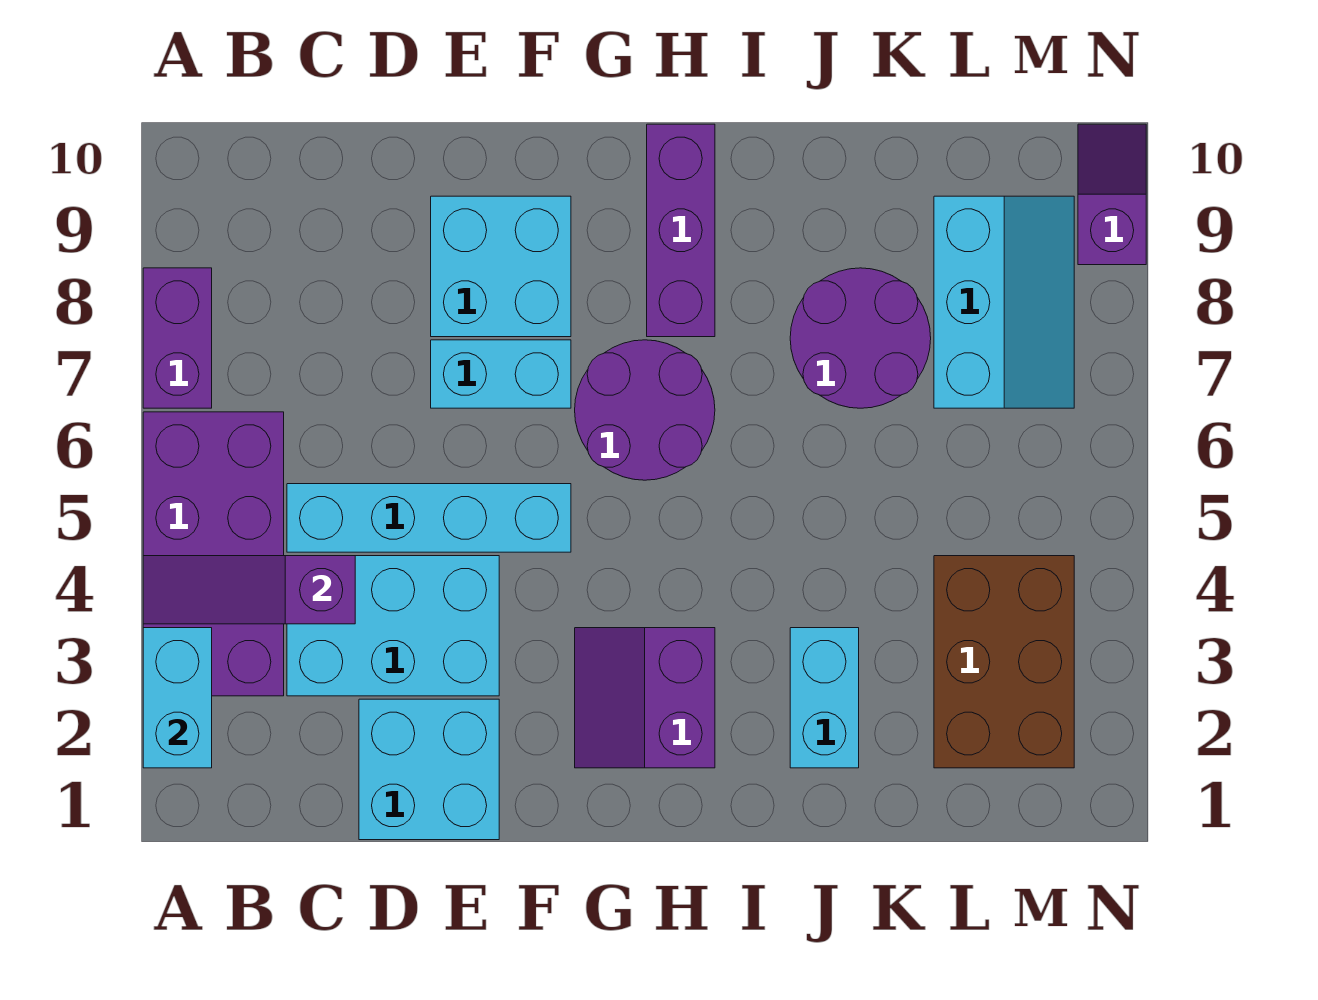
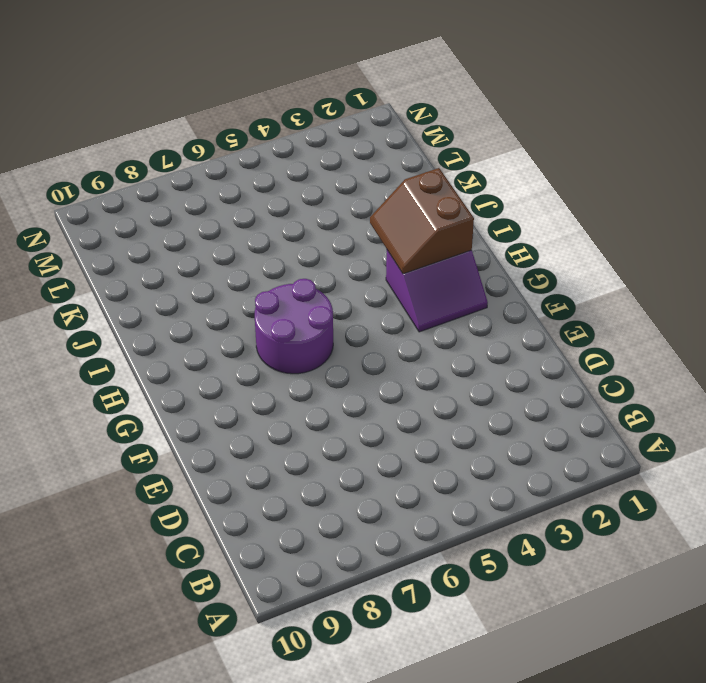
brown slope H2:I3 level 2 top 2 -> none
none -> purple brick A3:B6 level 1
none -> purple brick A7:A8 level 1
none -> cyan brick C3:E4 level 1

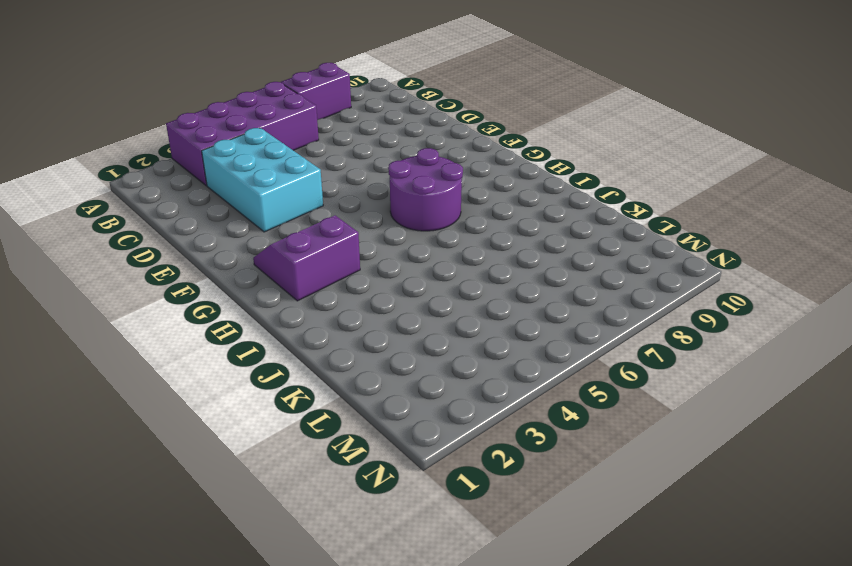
none -> cyan brick C5:F5 level 1
none -> cyan brick D1:E2 level 1
none -> cyan brick E7:F7 level 1

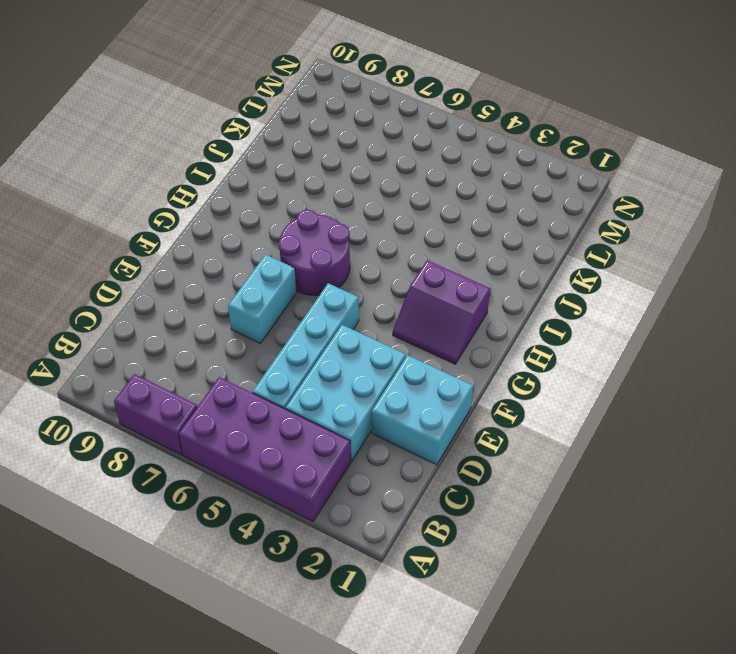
none -> cyan brick E8:F9 level 1
none -> purple brick H8:H10 level 1
none -> cyan brick J2:J3 level 1

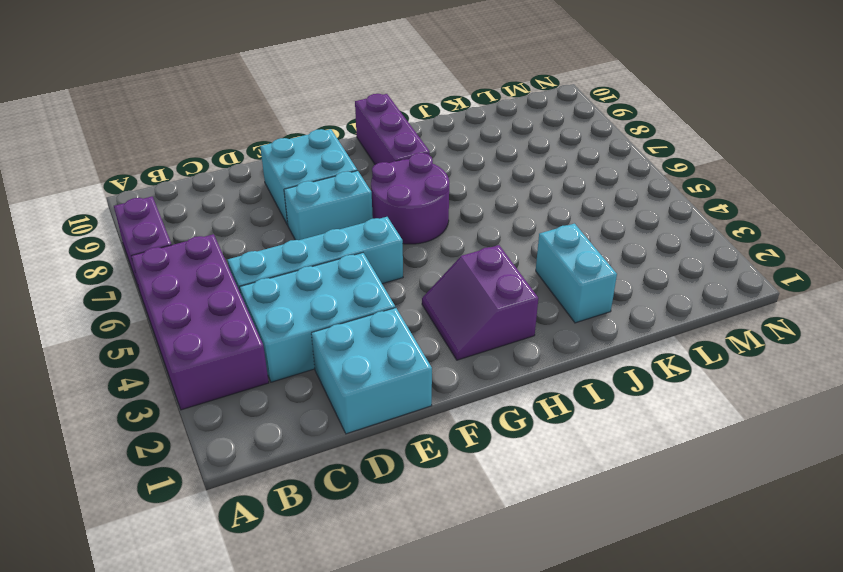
none -> purple round brick J7:K8 level 1
none -> brown brick L2:M4 level 1
none -> cyan slope L7:M9 level 1 top L

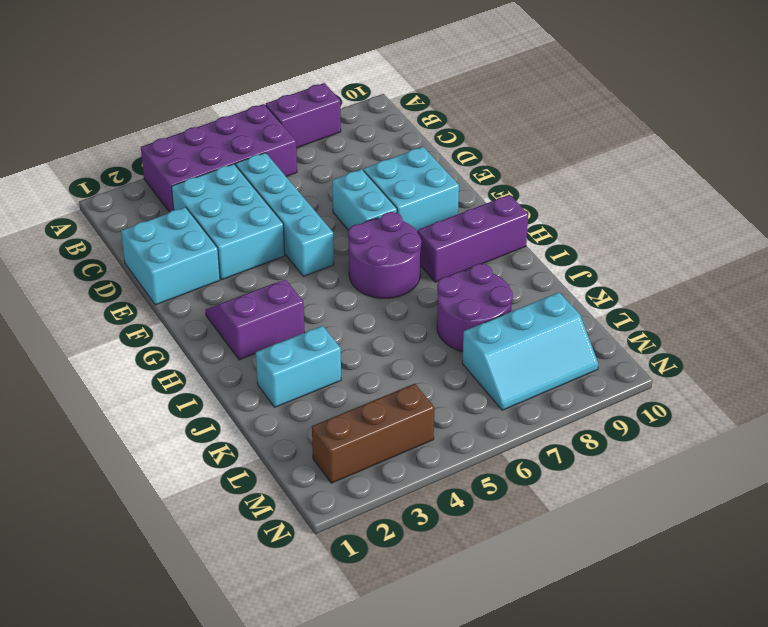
brown brick M2:M4 level 1 -> brown brick L2:M4 level 1
none -> purple slope N9:N10 level 1 top 9
none -> cyan brick A2:A3 level 2
none -> purple slope A4:C4 level 2 top C

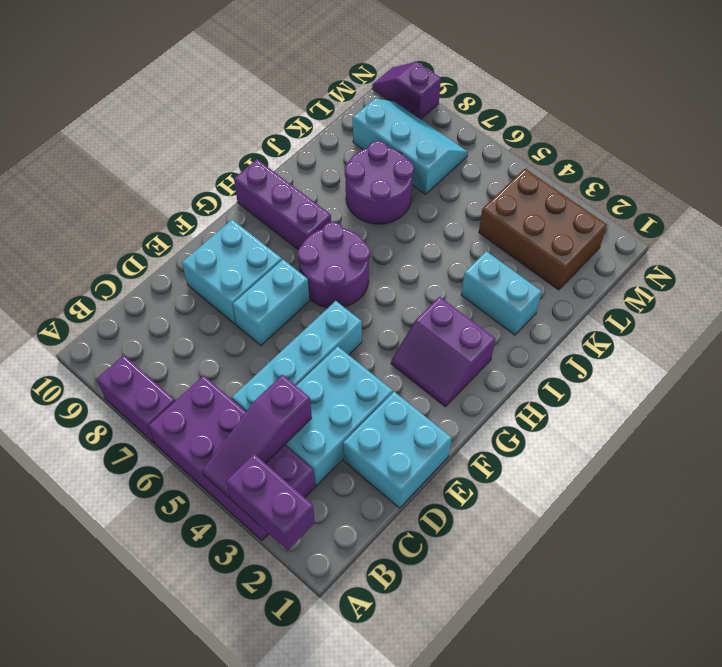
purple brick A2:A3 level 2 -> cyan brick A2:A3 level 2

